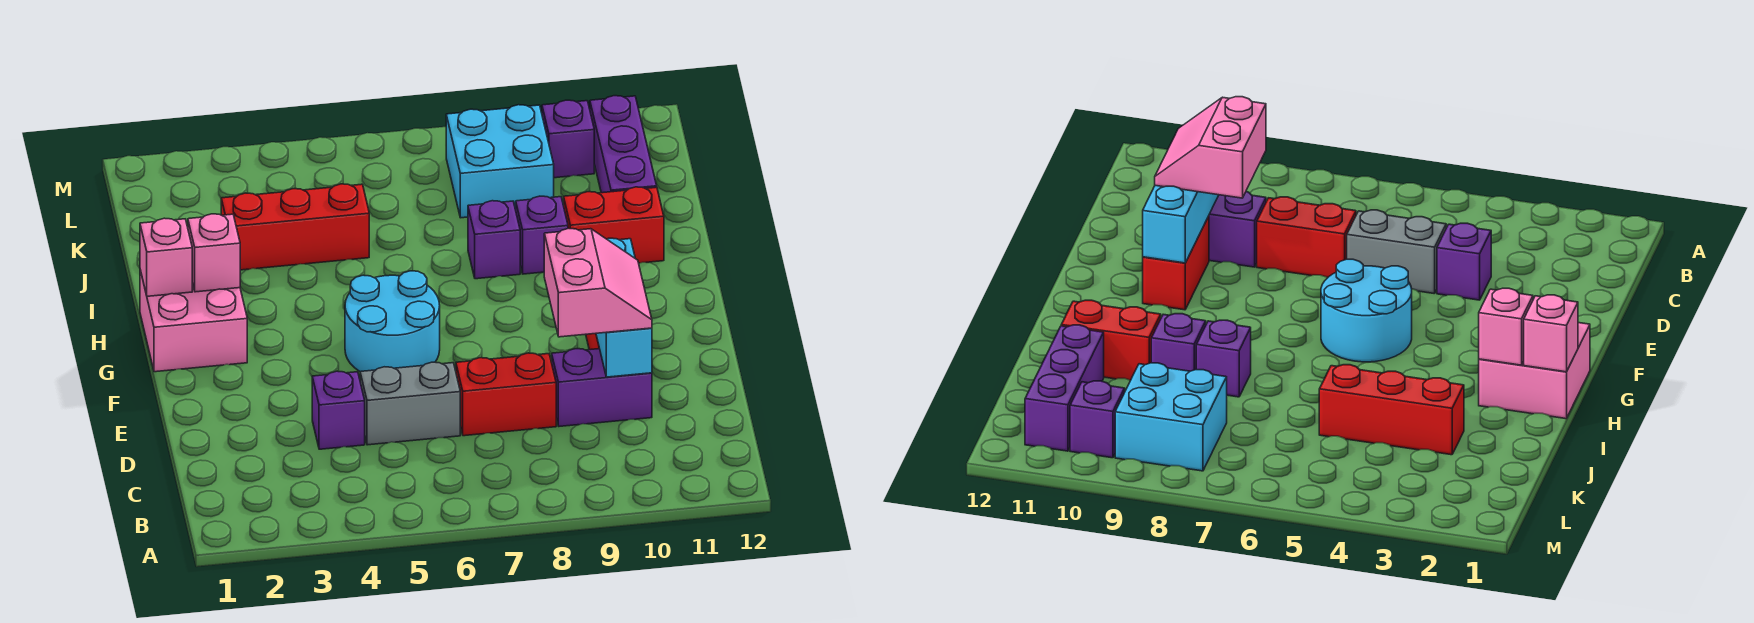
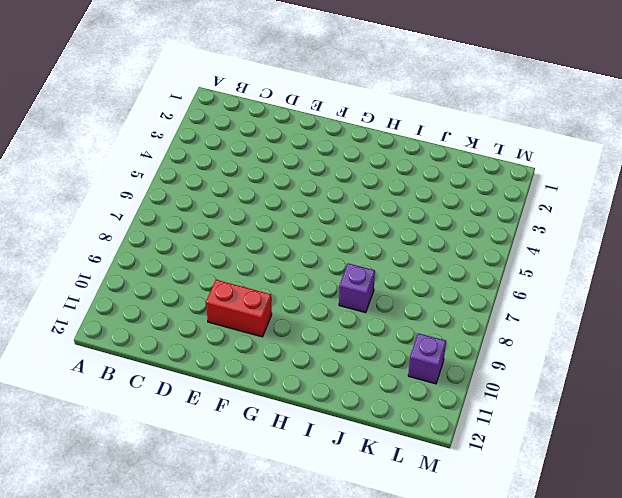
none -> purple brick D4 level 1
none -> grey brick D5:D6 level 1
none -> red brick D7:D8 level 1

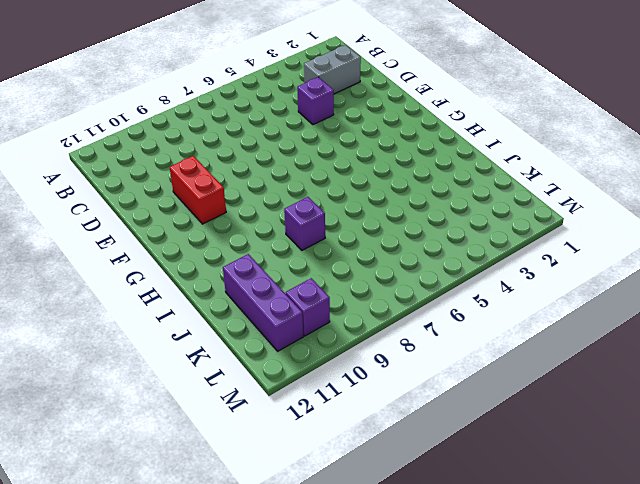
grey brick C2:C3 level 1 -> grey brick D5:D6 level 1
none -> red brick D7:D8 level 1
none -> purple brick D9:D10 level 1
none -> cyan round brick F5:G6 level 1

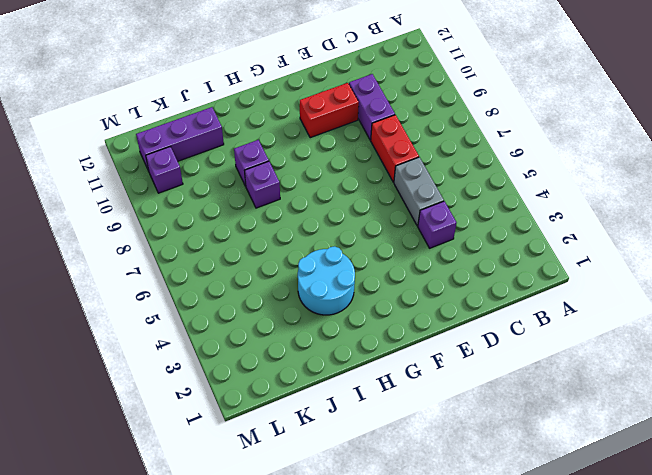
cyan round brick H3:I4 level 1 -> cyan round brick F5:G6 level 1
none -> pink brick G1:H2 level 1
none -> red brick I10:I11 level 1
none -> red brick J3:J5 level 1

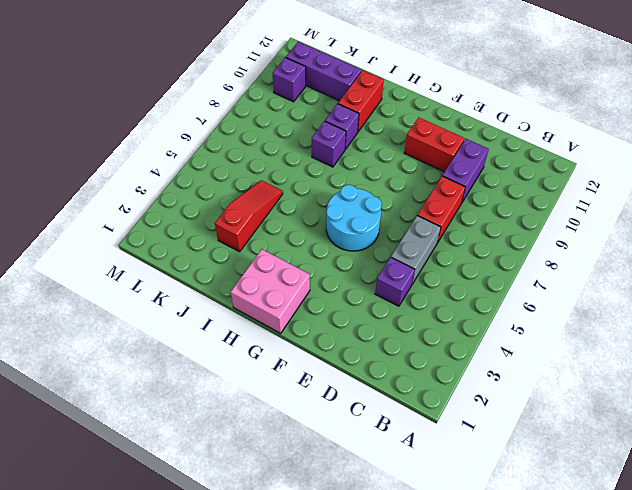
red slope J3:J5 level 1 top 3 -> red brick J3:J5 level 1
none -> cyan brick K8:L9 level 1
none -> cyan brick D10:F10 level 2
none -> pink brick H1 level 2

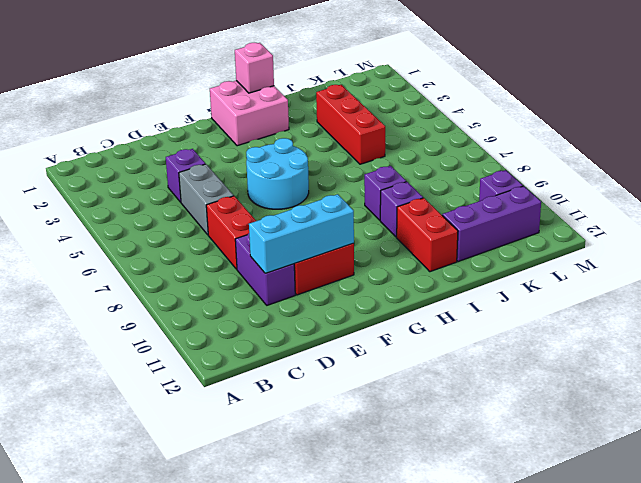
none -> cyan brick K8:L9 level 1
none -> pink brick H2 level 2
none -> pink slope D9:E10 level 3 top 9

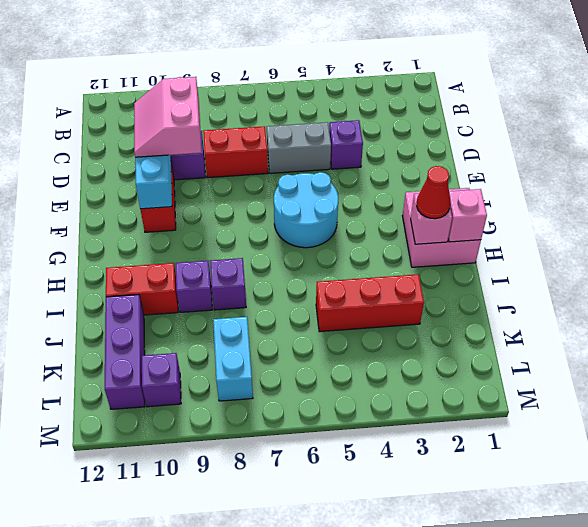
red cone H2 level 3 -> none
cyan brick K8:L8 level 1 -> cyan brick K8:L9 level 1

